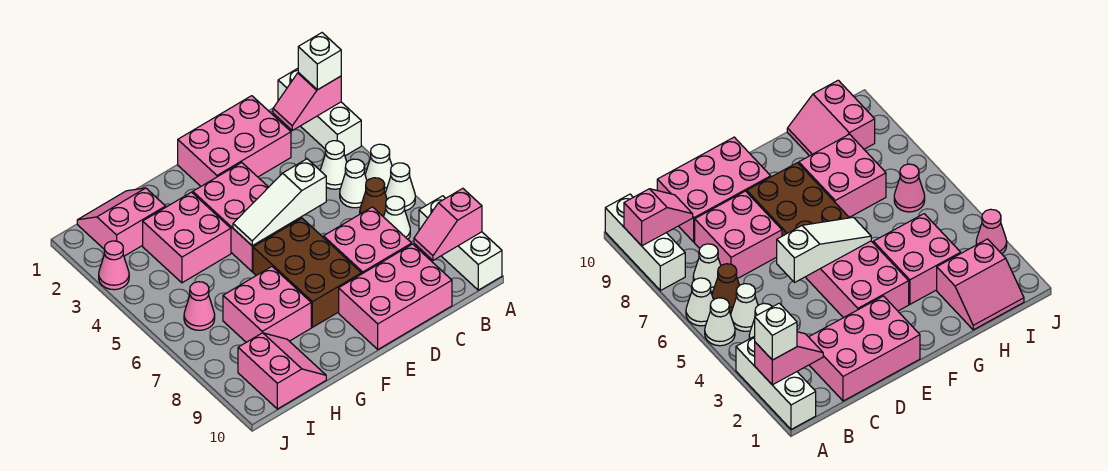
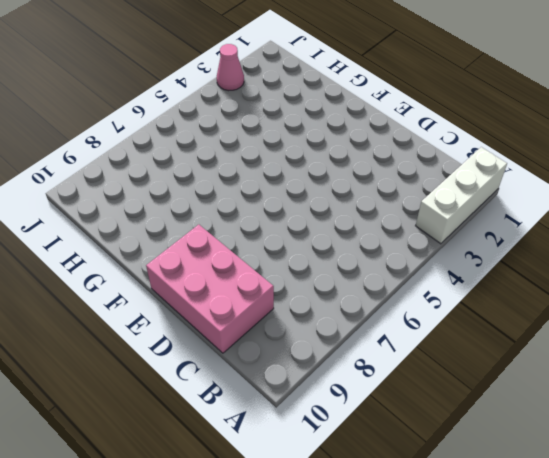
none -> white cone A5 level 1
none -> white cone A6 level 1
none -> white brick A8:A10 level 1

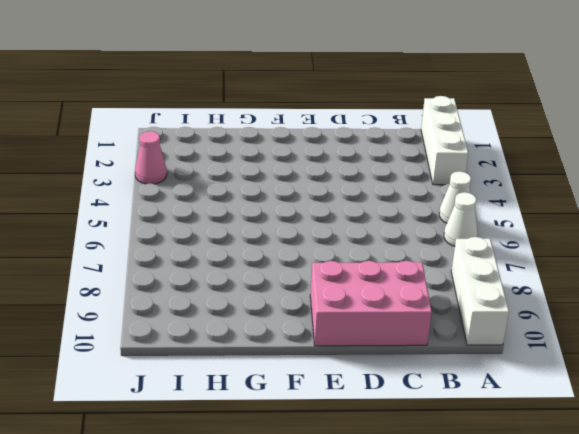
none -> white cone B4 level 1
none -> white cone B5 level 1
none -> brown cone B6 level 1

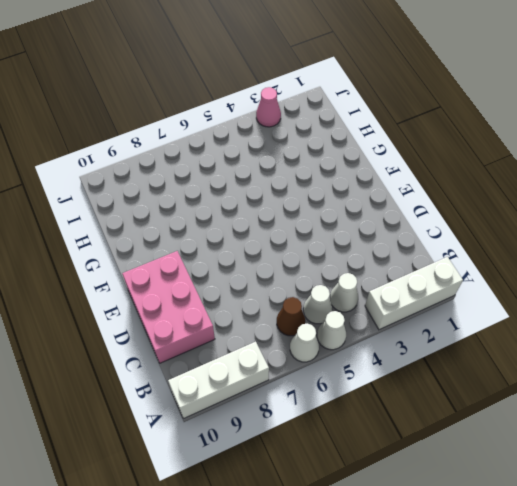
none -> white cone B7 level 1
none -> pink brick C1:E2 level 1
none -> pink brick C7:D8 level 1

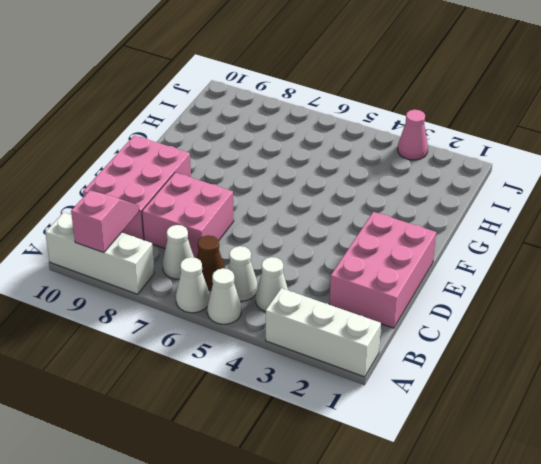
none -> pink brick E3:F5 level 1
none -> brown brick E6:F8 level 1
none -> pink brick G3:H4 level 1

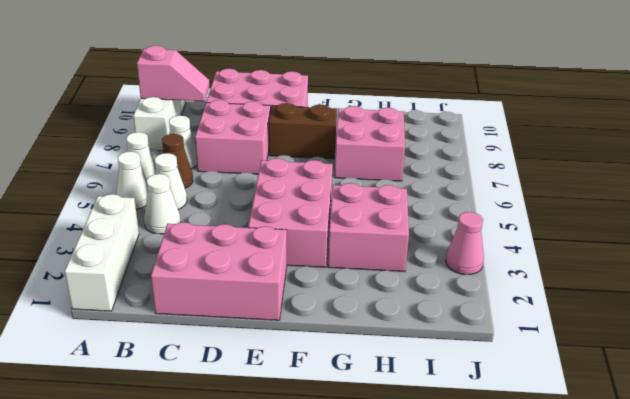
brown brick E8:F8 level 1 -> brown brick E6:F8 level 1
none -> pink slope H1:I2 level 1 top 2
none -> pink slope H9:I10 level 1 top I
none -> pink cone I6 level 1

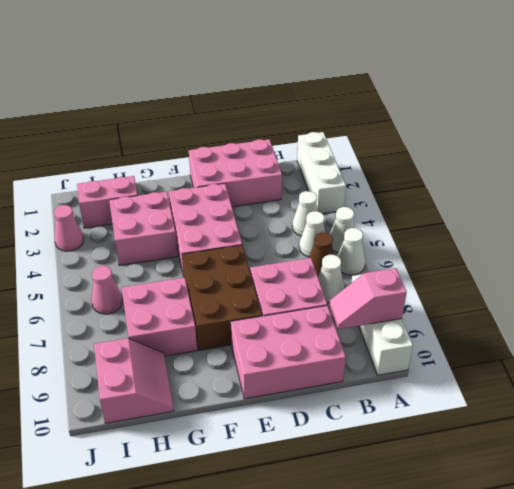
none -> pink slope A2:B2 level 2 top A
none -> white slope D5:F5 level 2 top D
none -> white brick A2 level 3

